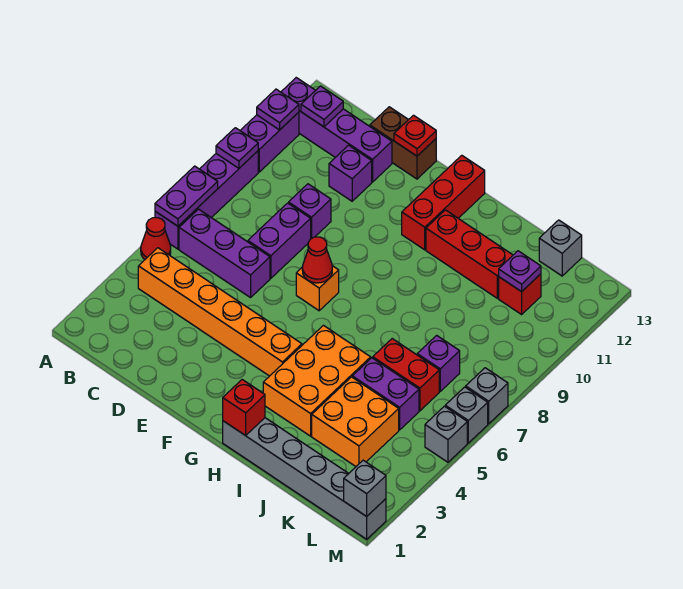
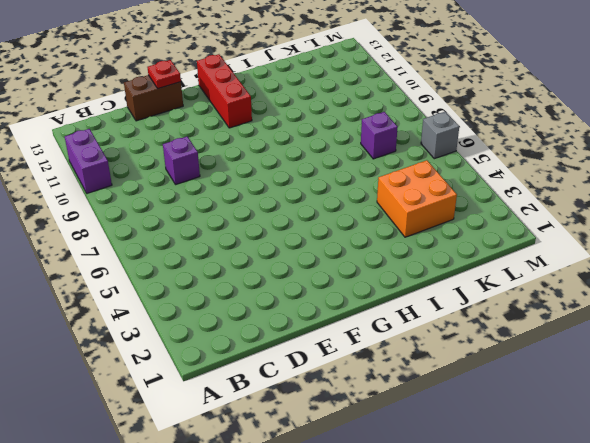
none -> red cone A5 level 1
none -> purple brick A6:A9 level 1
none -> purple brick A12:D12 level 1
none -> orange brick B4:G4 level 1

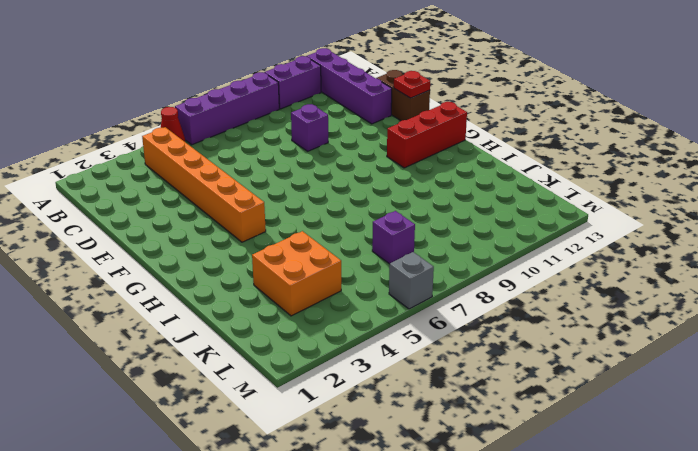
none -> purple brick B6:D6 level 1
none -> purple brick D7:D8 level 1
none -> purple brick D11 level 1
none -> orange brick F7 level 1

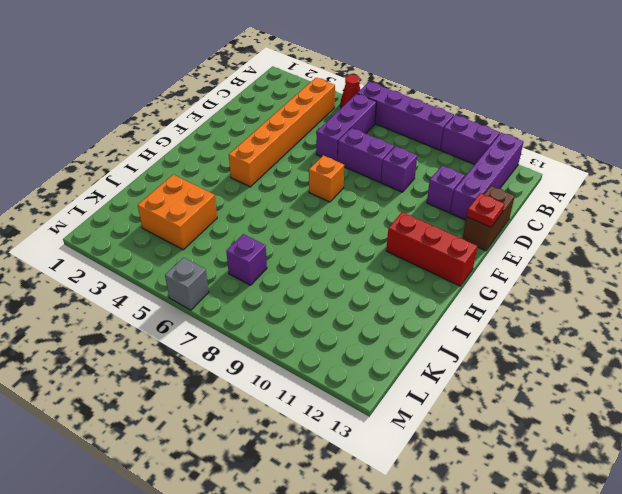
none -> grey brick H1:M1 level 1
none -> orange brick H3:I5 level 1
none -> red brick H11:J11 level 1
none -> purple brick J5:K5 level 1

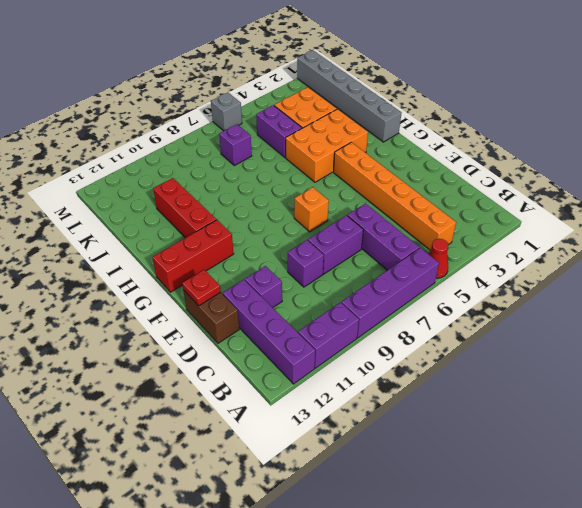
none -> red brick J6:K6 level 1
none -> red brick K11 level 1
none -> grey brick K13 level 1
none -> grey brick M5 level 1

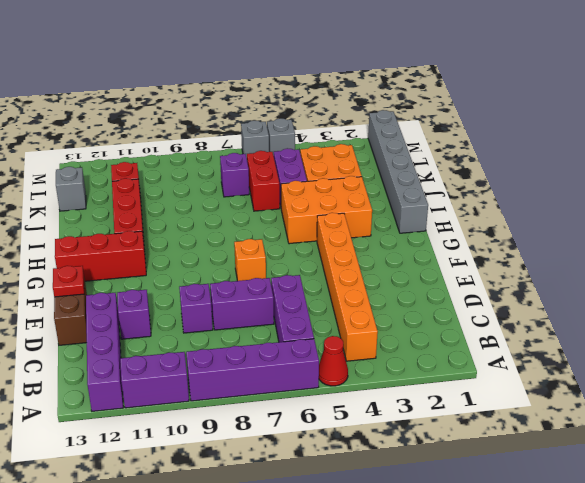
none -> grey brick M7 level 1
none -> purple plate A6:A7 level 2
none -> purple plate A9 level 2
none -> purple plate A11 level 2

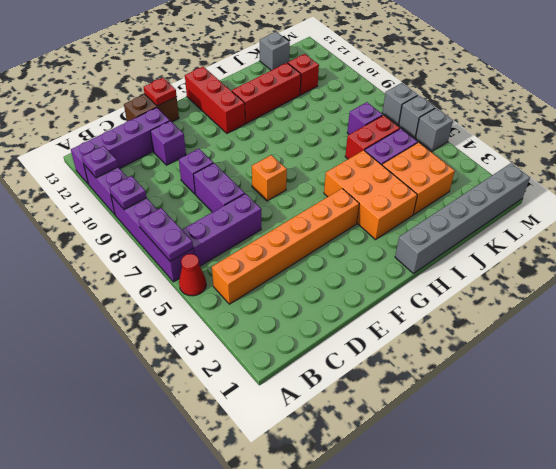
none -> purple plate B12 level 2
none -> red cone F7 level 2
none -> red brick H1 level 2
none -> purple plate K11 level 2

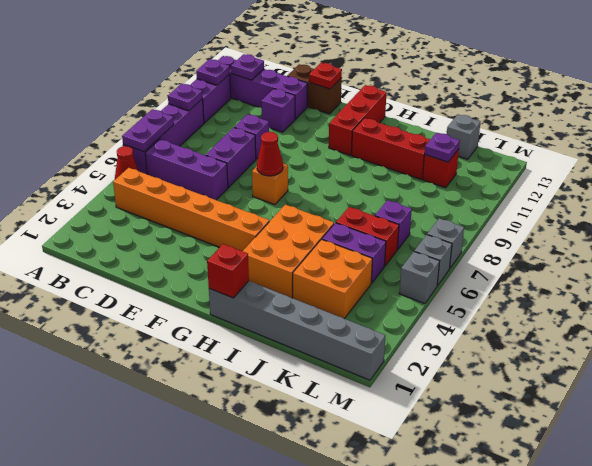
none -> grey brick M1 level 2

